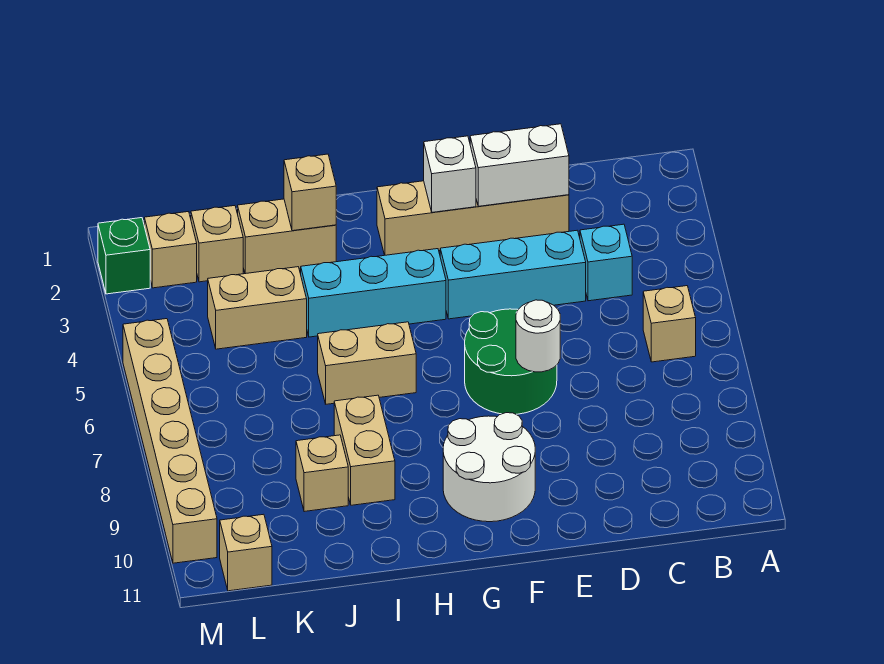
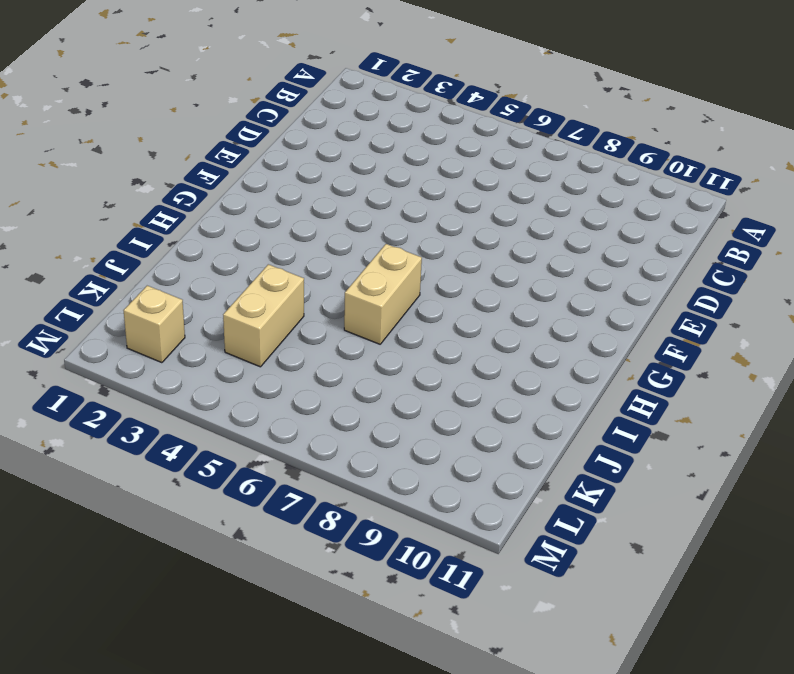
none -> tan brick B6 level 1
none -> cyan brick C4 level 1
none -> tan brick D2:G2 level 1

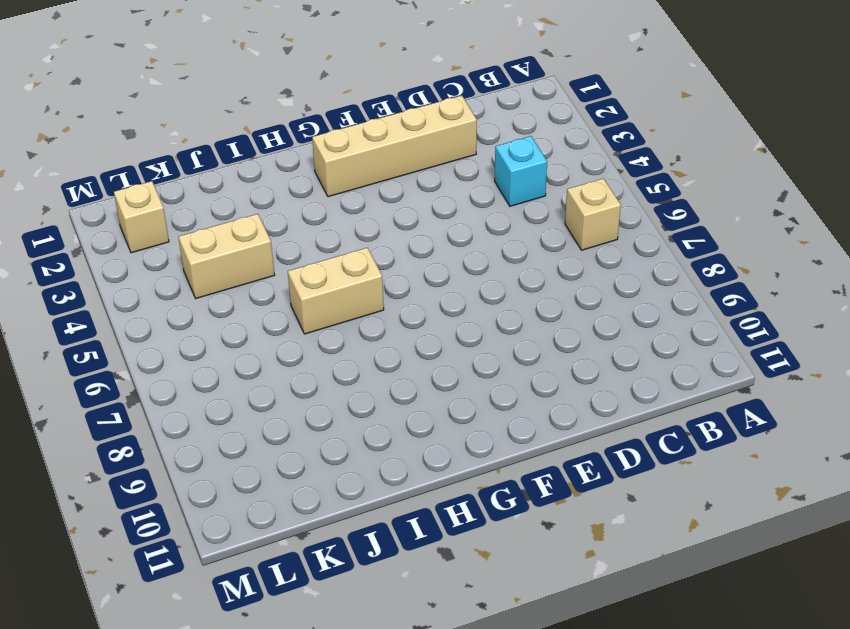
none -> cyan brick D4:F4 level 1
none -> green round brick E6:F7 level 1
none -> white round brick F9:G10 level 1

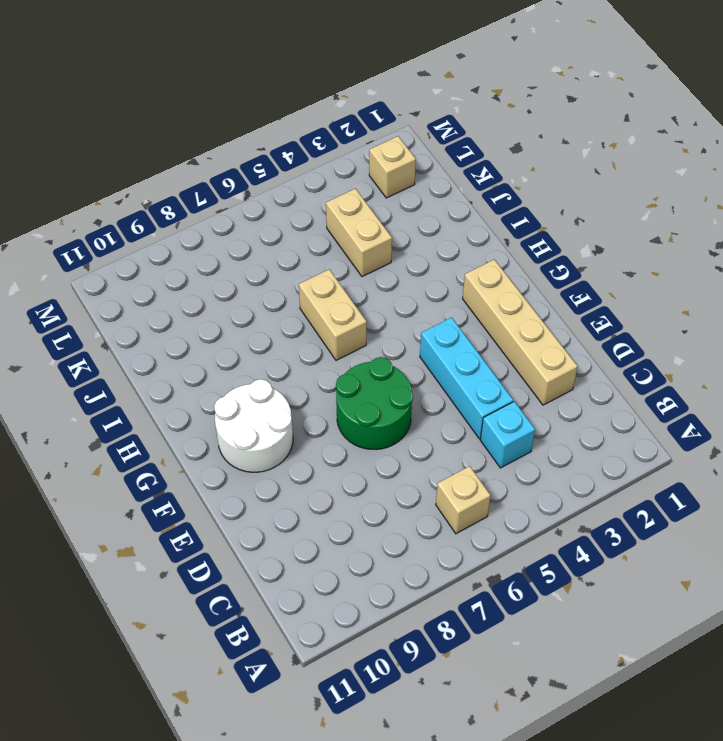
none -> cyan brick G4:I4 level 1
none -> tan brick I2:J2 level 1
none -> tan brick I8:I9 level 1

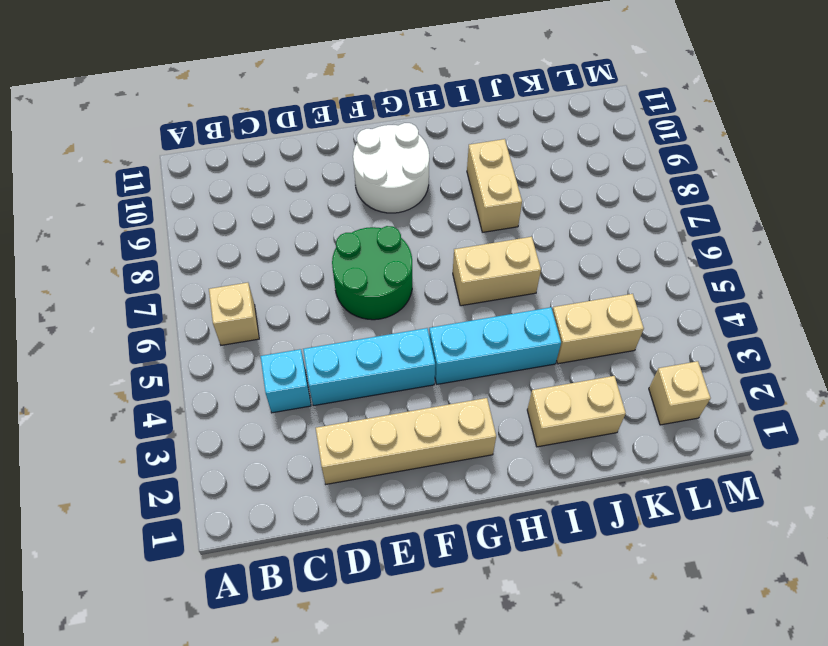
none -> tan brick J9 level 1
none -> tan brick K2 level 1
none -> tan brick L11 level 1

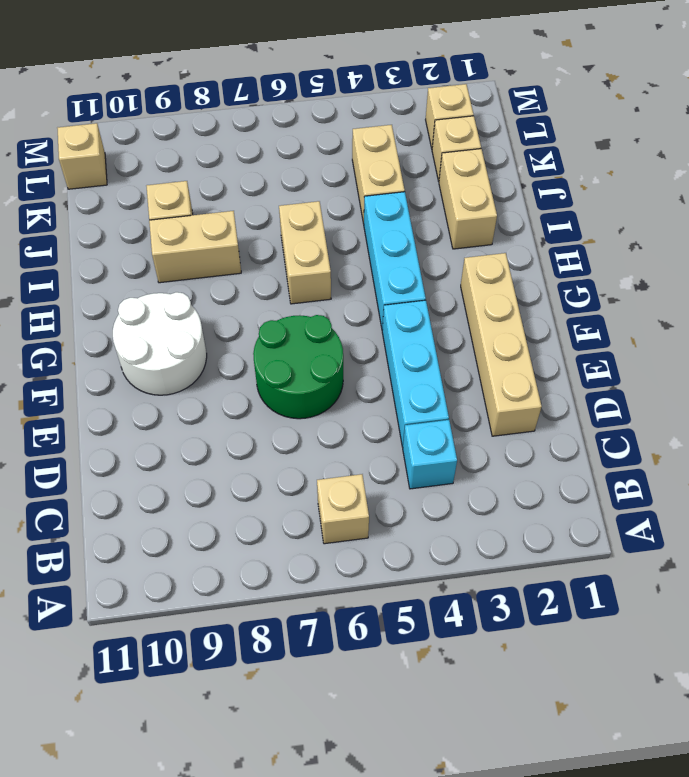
none -> green brick M2 level 1
none -> tan brick M5:M10 level 1
none -> white brick D2:E2 level 2

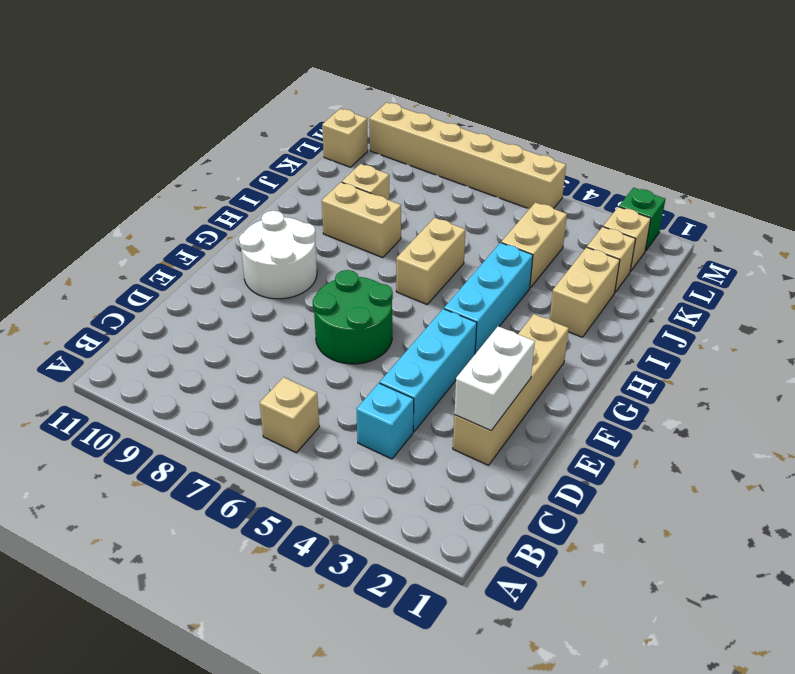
none -> white round brick E7 level 2
none -> white brick F2 level 2
none -> tan brick I2 level 2

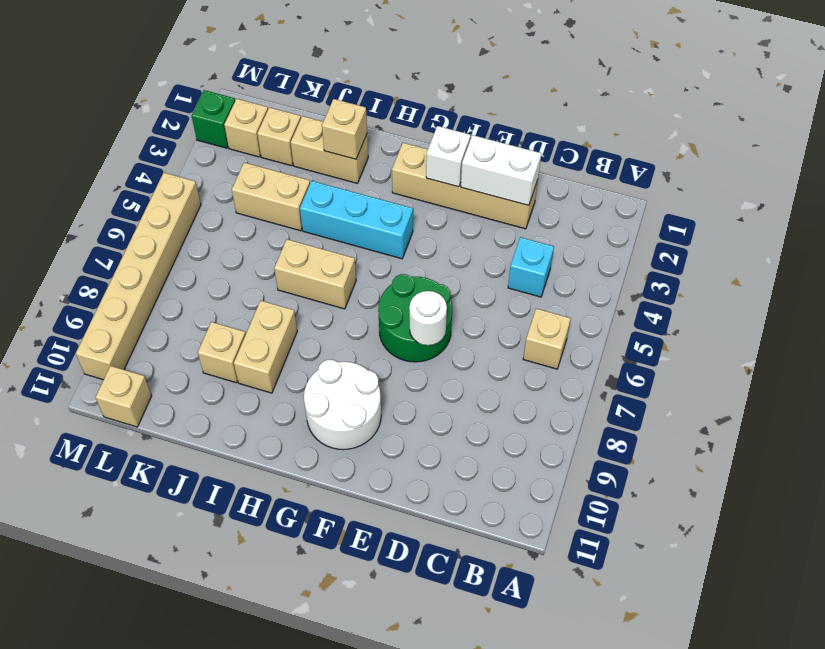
none -> cyan brick D4:F4 level 1

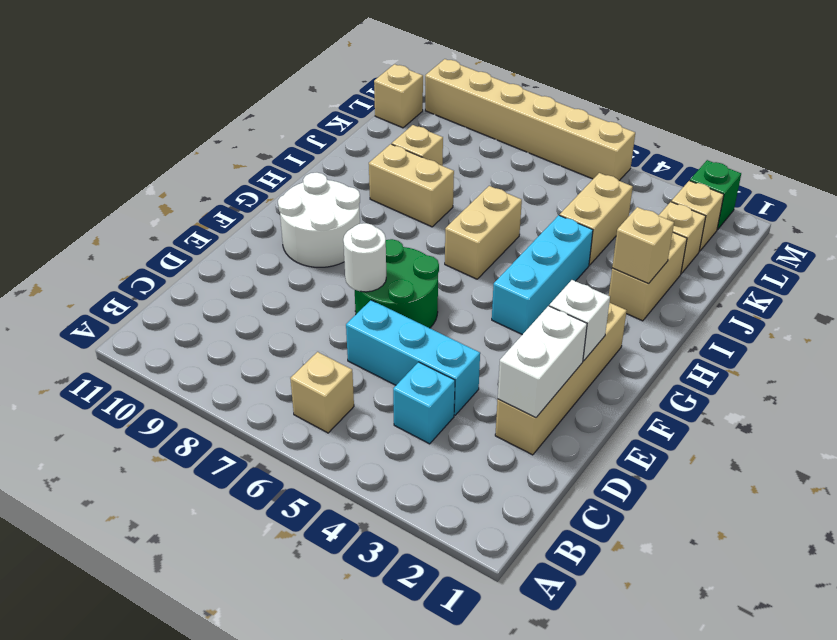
cyan brick D4:D6 level 1 -> cyan brick D4:F4 level 1

